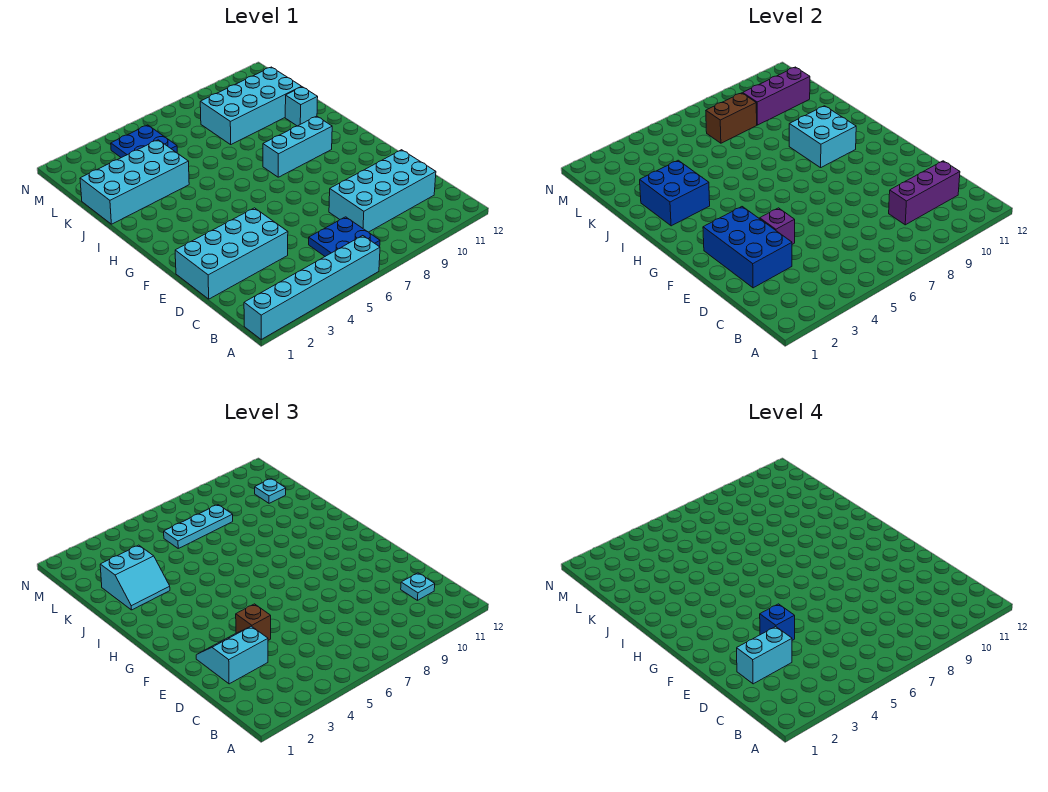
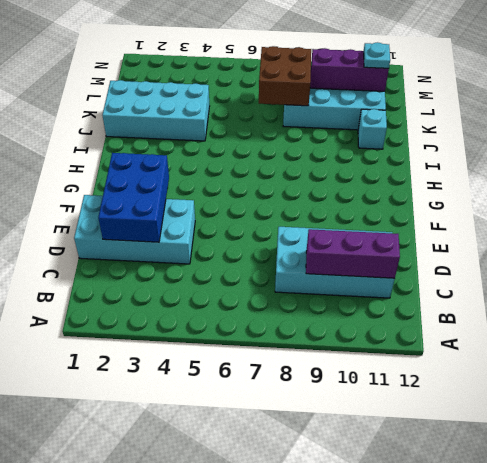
brown brick K7:L8 level 2 -> brown brick L7:L8 level 2
none -> cyan brick A1:A6 level 1
none -> blue plate B6:C7 level 1
none -> cyan brick H8:H10 level 1

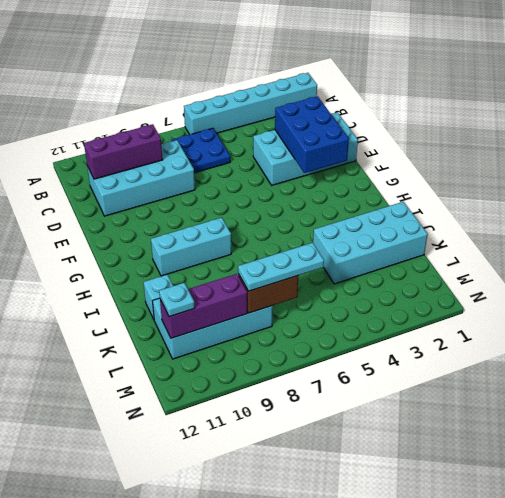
none -> blue plate L4:M5 level 1
none -> purple brick E4 level 2
none -> cyan brick H9:I10 level 2

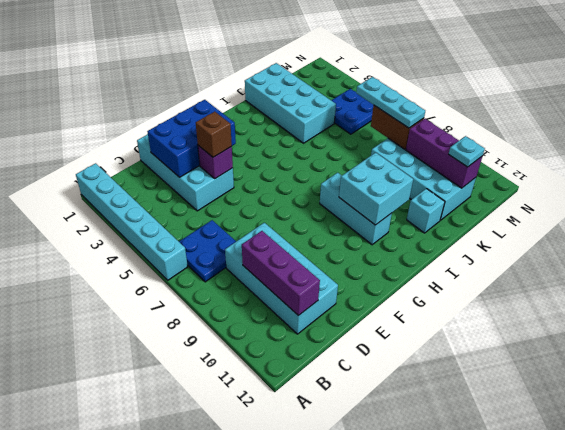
none -> blue brick I2:J3 level 2
none -> cyan plate C11 level 3
none -> cyan slope D2:E3 level 3 top D

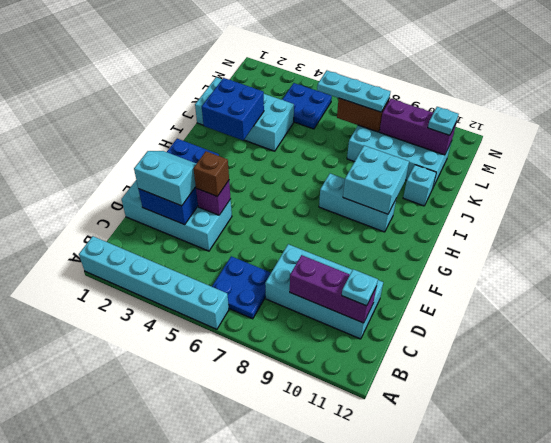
none -> cyan slope J2:K3 level 3 top K
none -> cyan brick D2:D3 level 4
none -> blue brick E4 level 4

